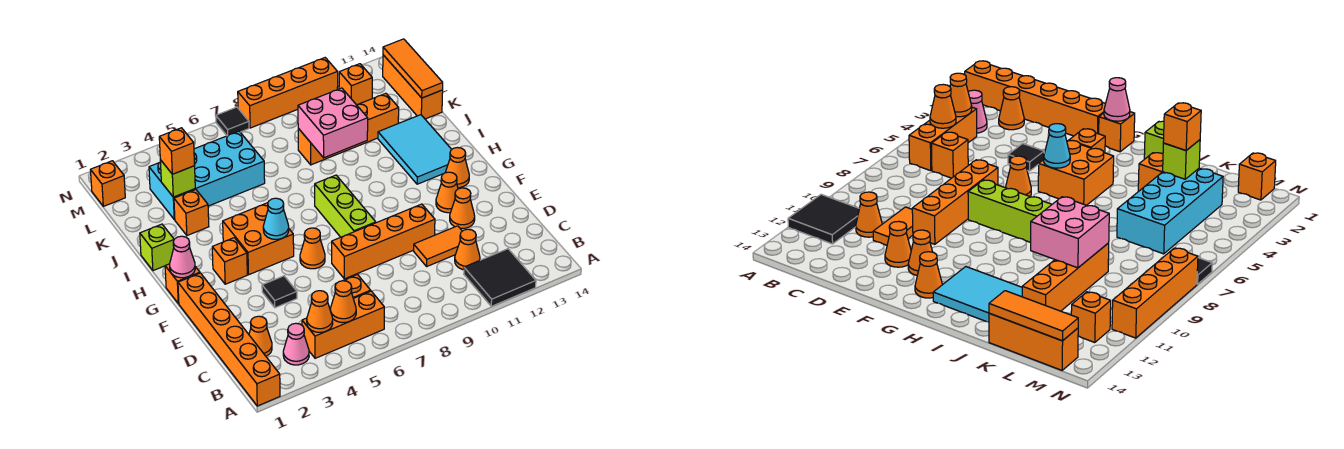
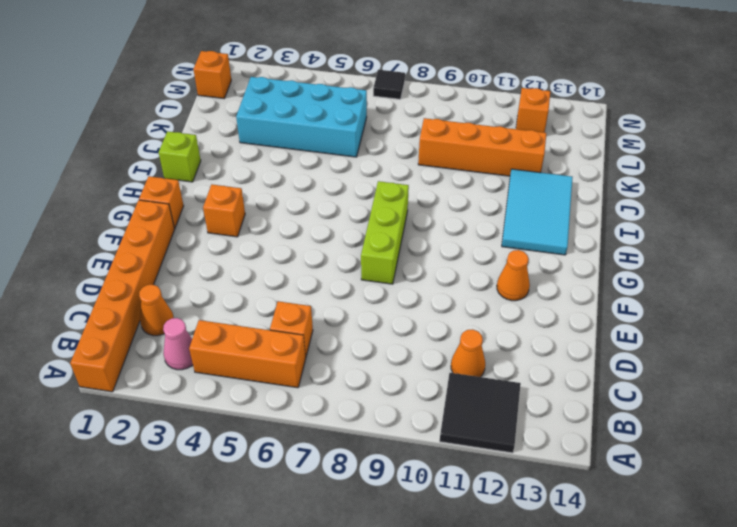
none -> orange tile D10:D11 level 1
none -> black tile E4 level 1
none -> orange brick E7:E10 level 1
none -> orange cone E12 level 1

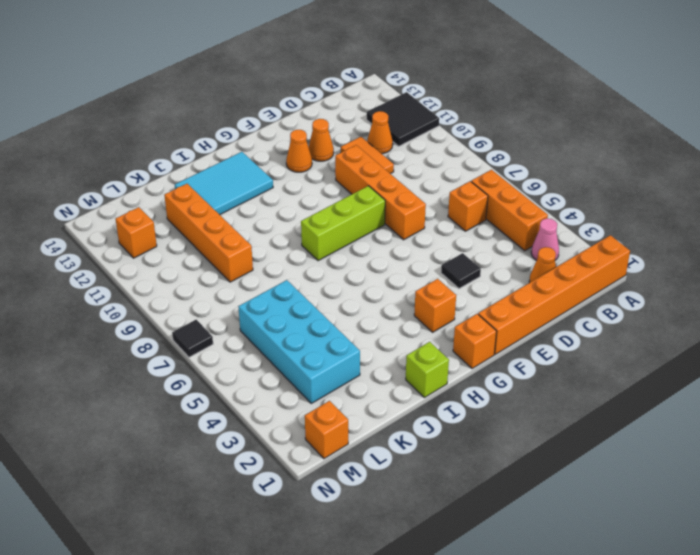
none -> orange cone F6 level 1
none -> orange brick G4:H5 level 1
none -> orange cone G13 level 1
none -> orange brick J3 level 1

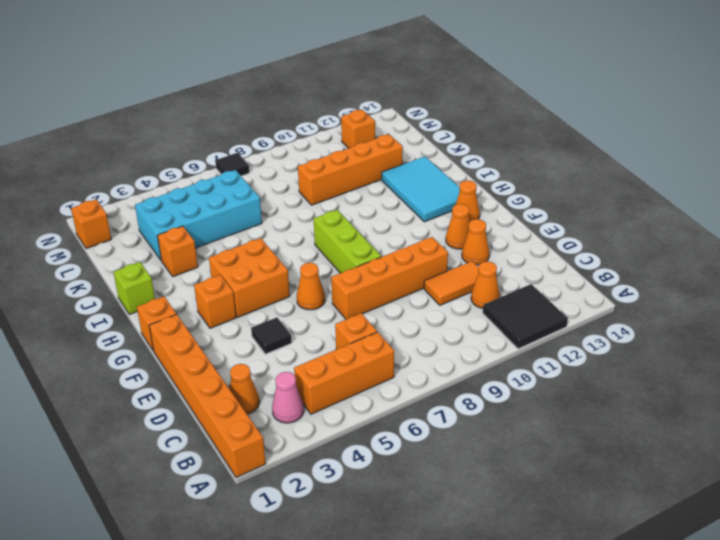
none -> orange brick K14:M14 level 1
none -> orange brick N8:N11 level 1
none -> orange cone B4 level 2
none -> orange cone B5 level 2

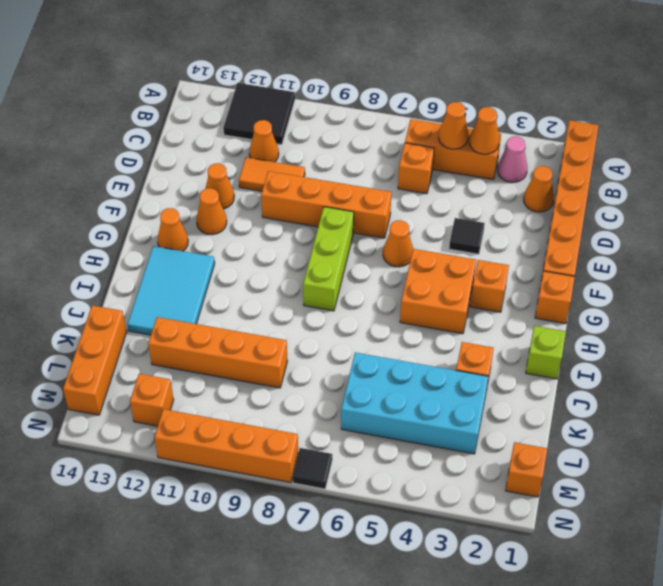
none -> pink cone G1 level 2
none -> cyan cone G5 level 2
none -> pink brick J9:K10 level 2
none -> lime brick K3 level 2

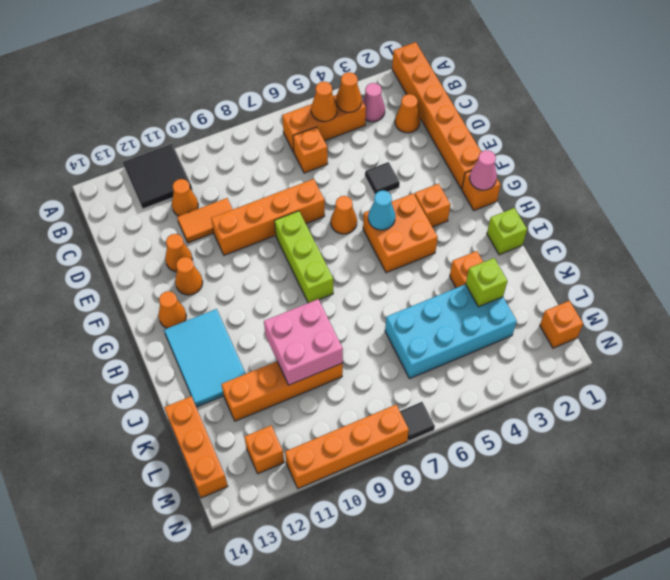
none -> orange tile K14:M14 level 2
none -> orange brick K3 level 3

